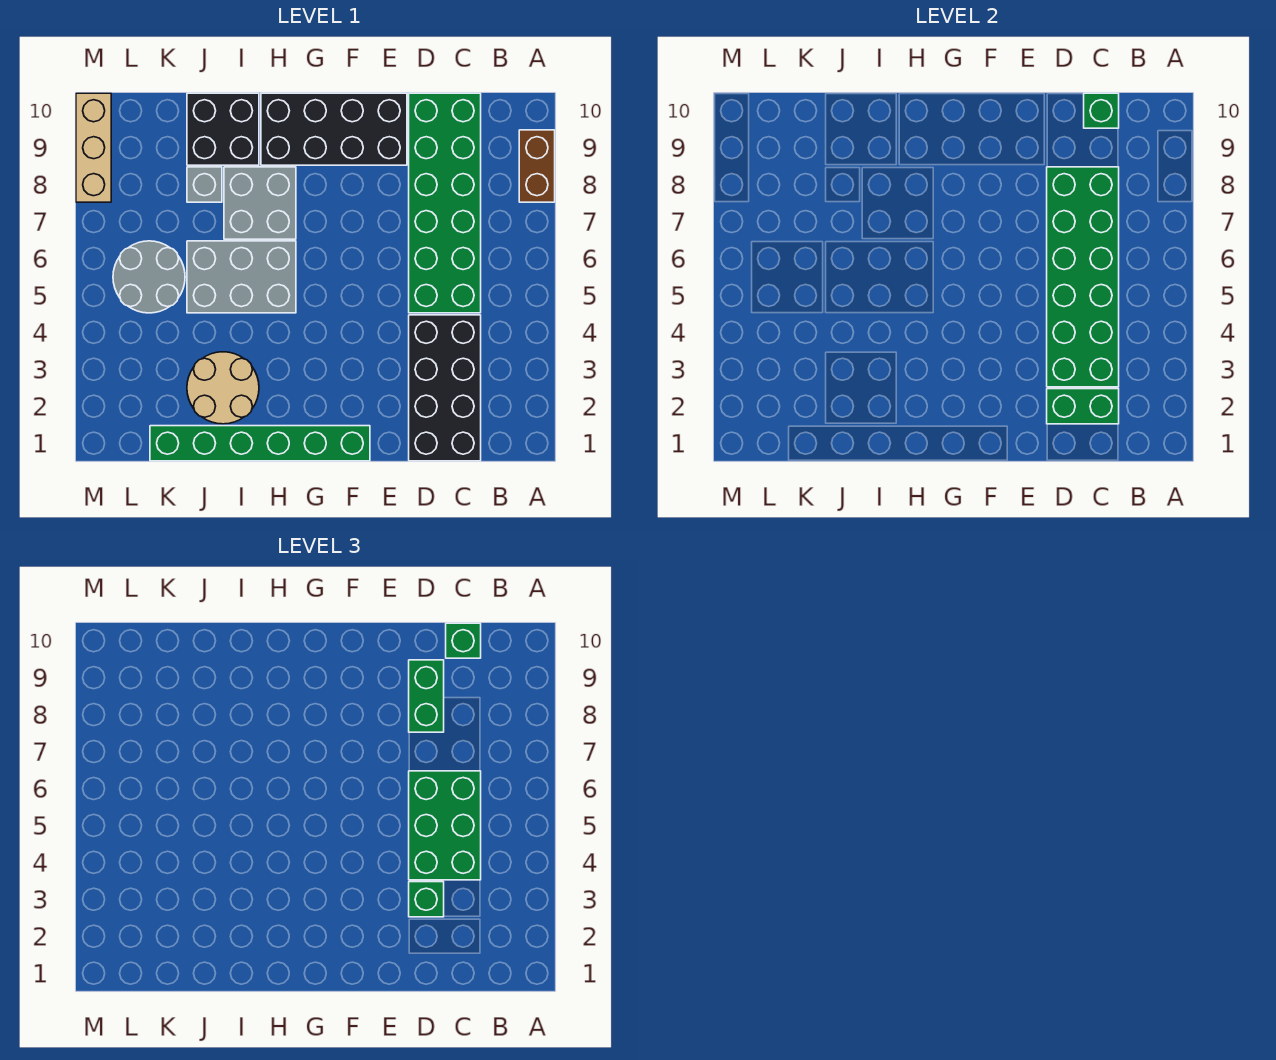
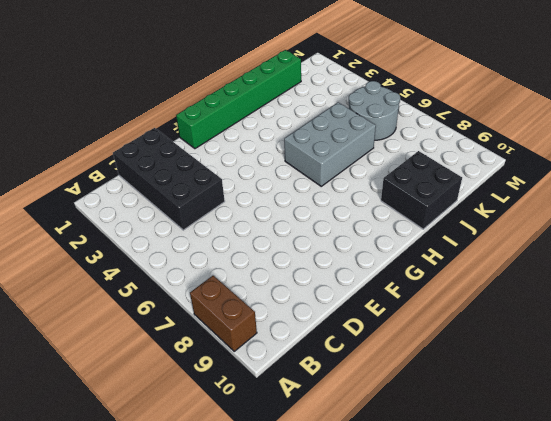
none -> green brick C5:D10 level 1
none -> black brick E9:H10 level 1
none -> grey brick H7:I8 level 1

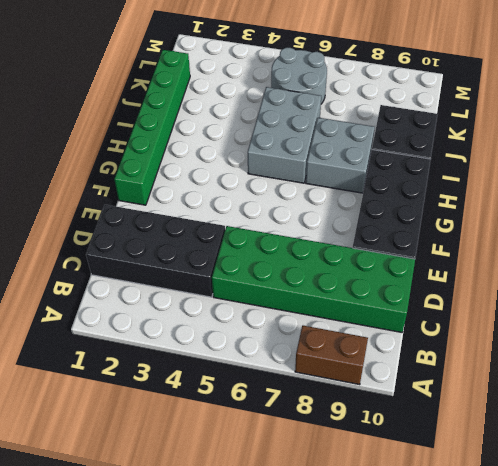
none -> tan round brick I2:J3 level 1
none -> grey brick J8 level 1
none -> tan brick M8:M10 level 1

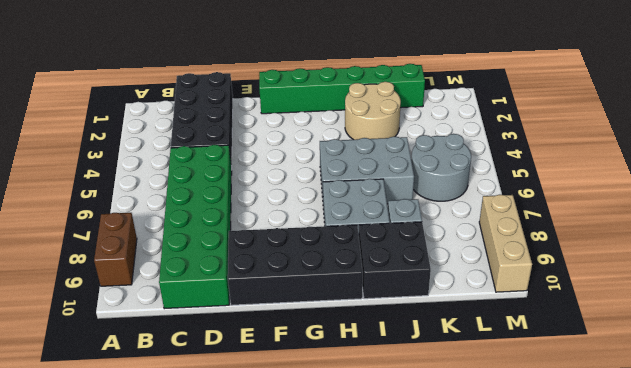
none -> green brick C2:D2 level 2
none -> green brick C3:D8 level 2
none -> green brick C10 level 2

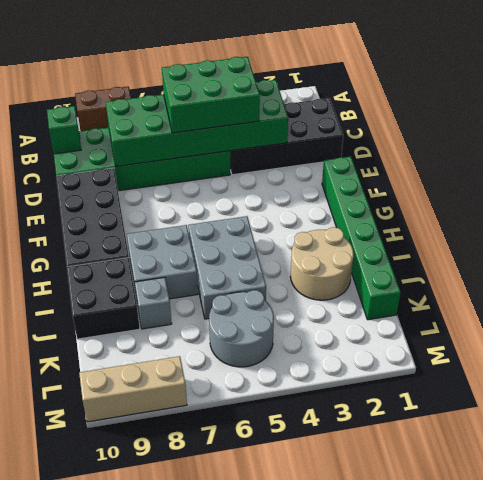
none -> green brick C2:D2 level 2
none -> green brick C10 level 3
none -> green brick D3 level 3

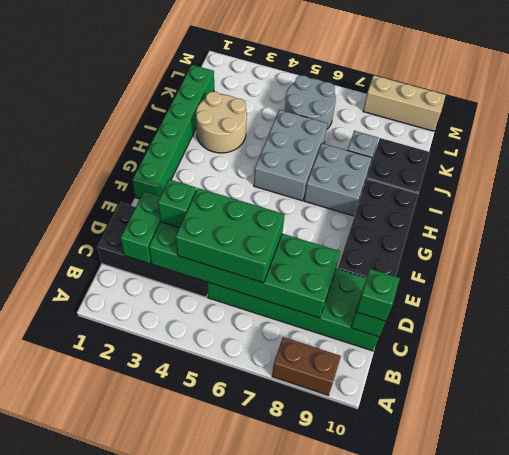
none -> green brick D8:D9 level 3

